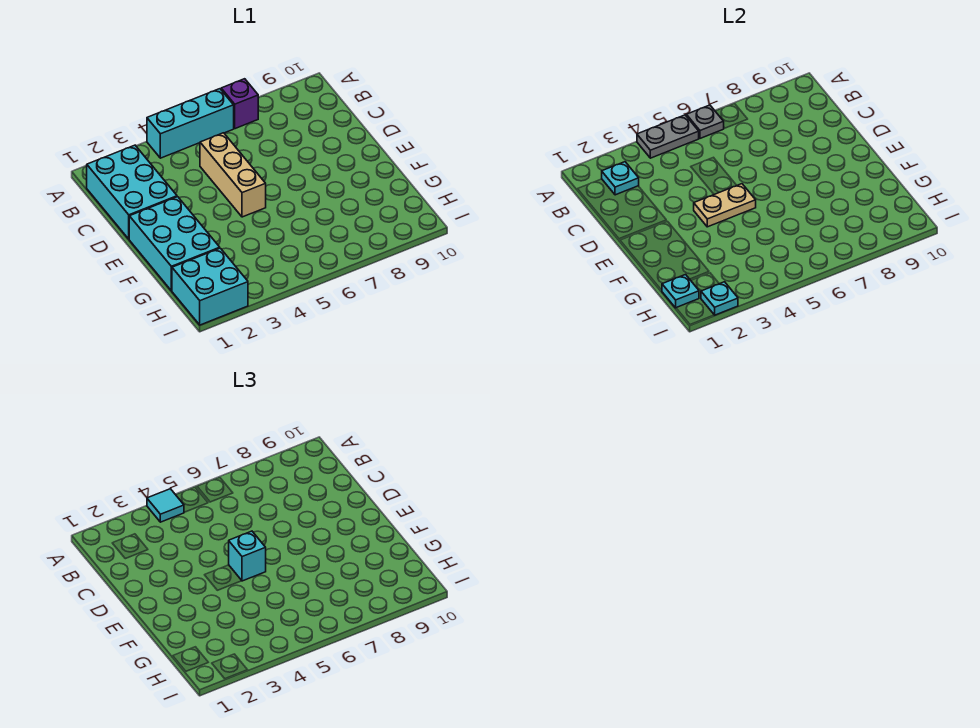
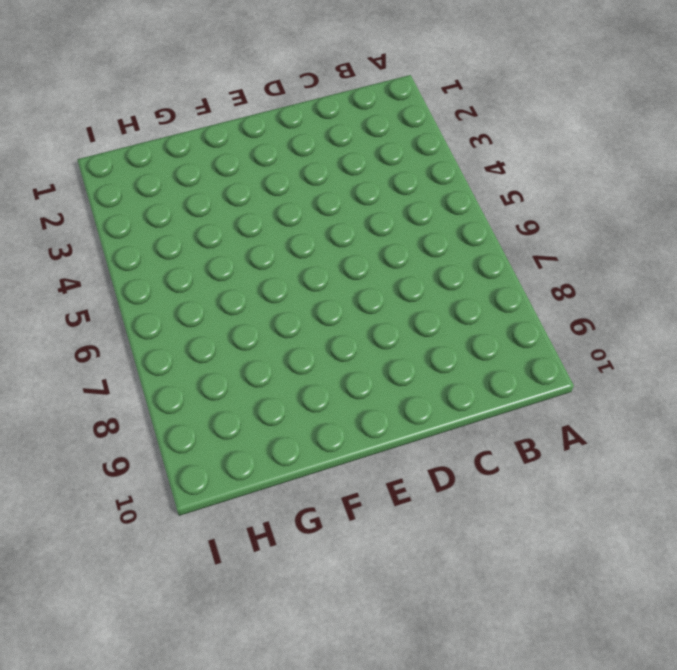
none -> cyan brick A4:A6 level 1
none -> purple brick A7 level 1
none -> cyan brick B1:D2 level 1

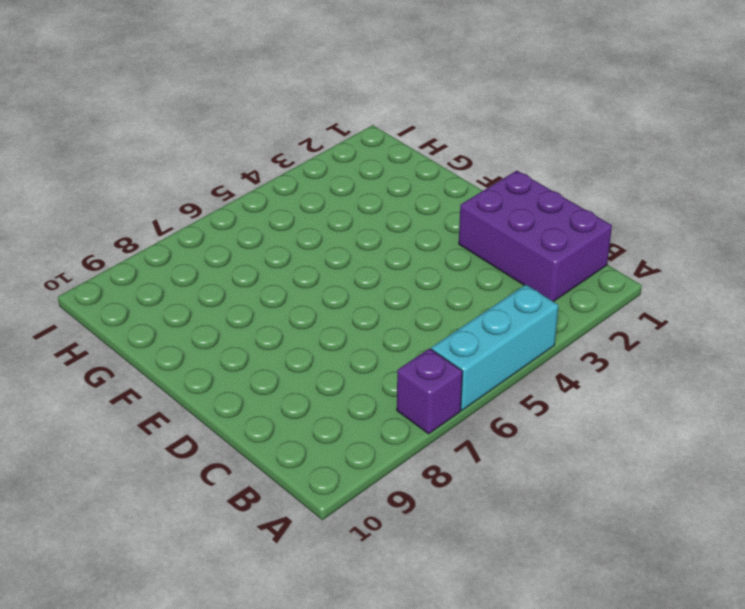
purple brick B1:D2 level 1 -> cyan brick B1:D2 level 1
none -> tan brick C5:E5 level 1
none -> cyan brick E1:G2 level 1
none -> cyan brick H1:I2 level 1

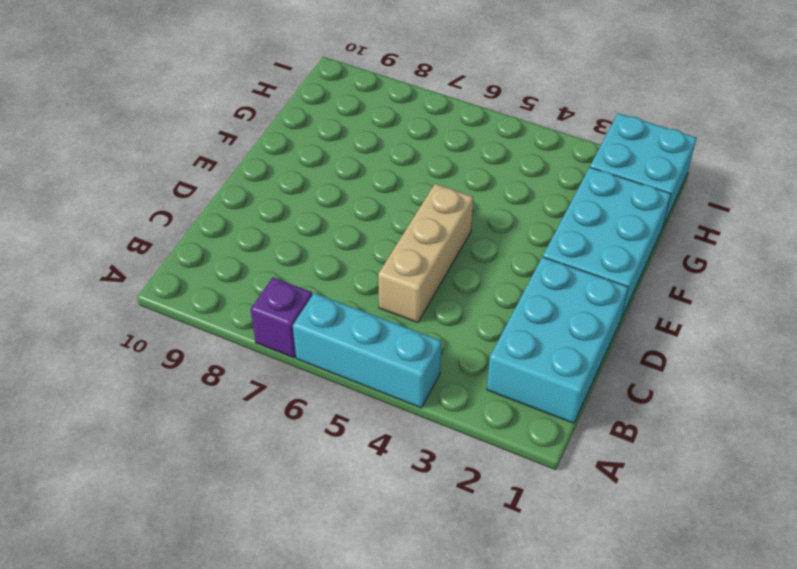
none -> grey plate A4:A5 level 2
none -> grey plate A6 level 2
none -> cyan plate B2 level 2

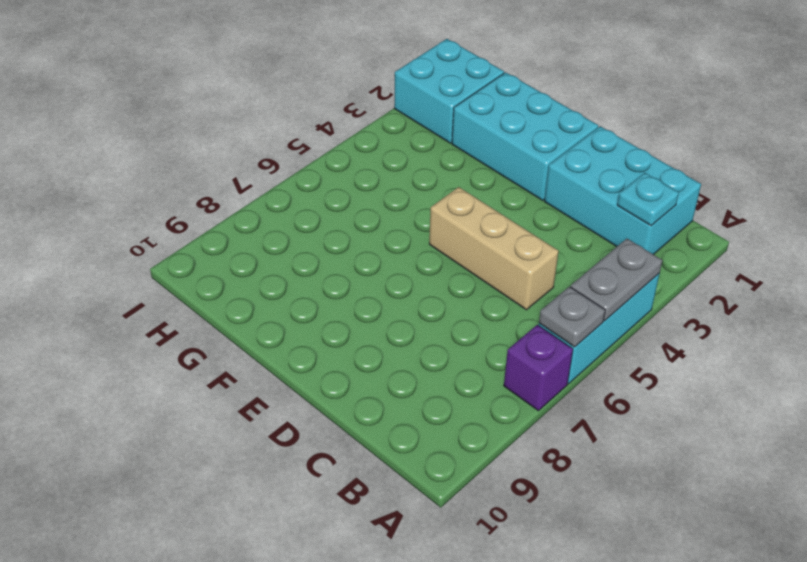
none -> tan plate E4:E5 level 2
none -> cyan plate H1 level 2
none -> cyan plate I2 level 2

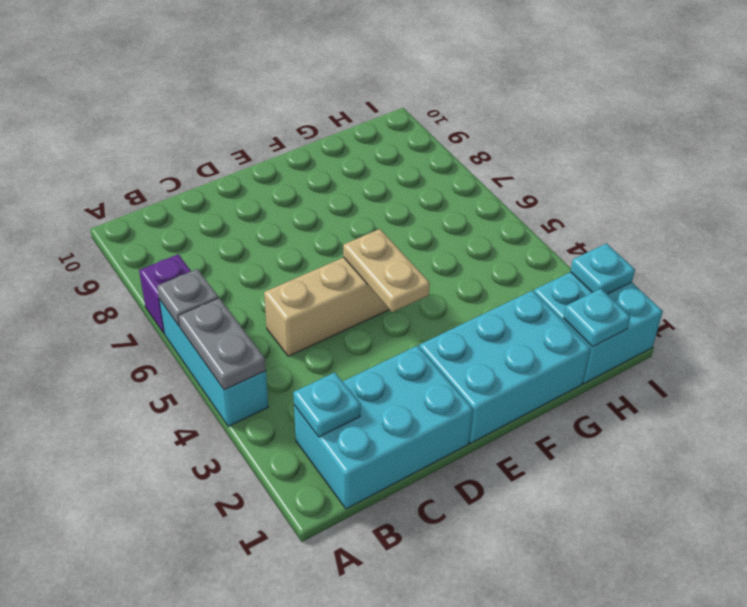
none -> cyan tile A4 level 3
none -> cyan brick E5 level 3

